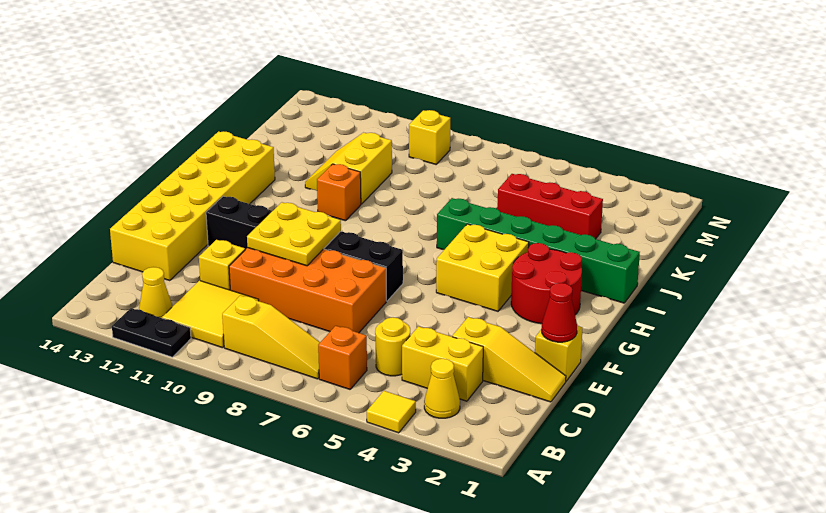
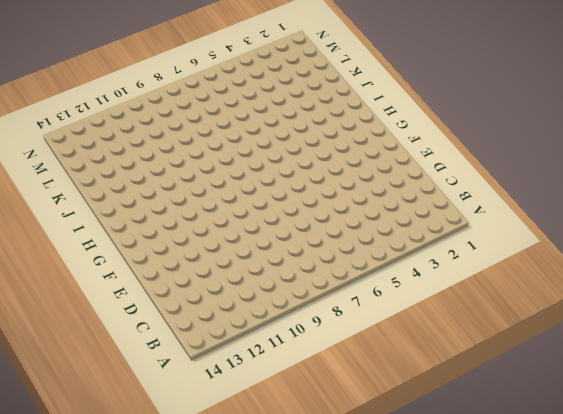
none -> yellow tile A4 level 1
none -> black plate A11:A12 level 1
none -> yellow cone B3 level 1

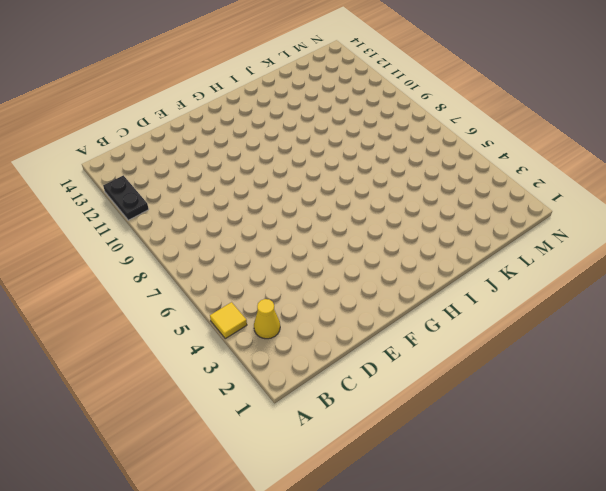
none -> orange brick B6 level 1
none -> yellow slope B7:B9 level 1 top 9
none -> yellow tile B10:C11 level 1

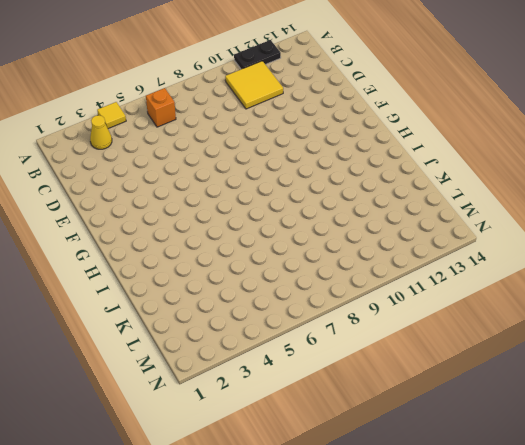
none -> yellow slope B7:B9 level 1 top 9
none -> yellow cone B12 level 1
none -> yellow brick C3:C4 level 1

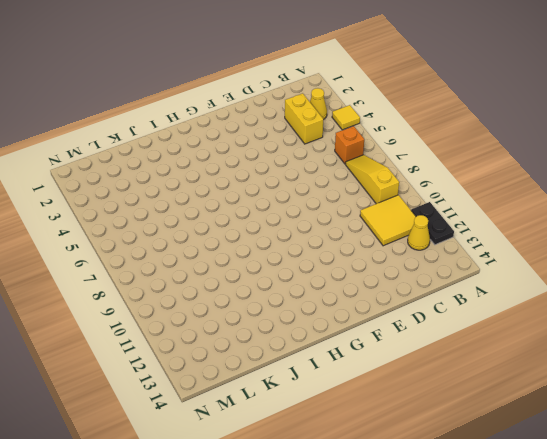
none -> yellow round brick C5 level 1
none -> yellow slope D1:D3 level 1 top 3
none -> orange brick D7:E10 level 1

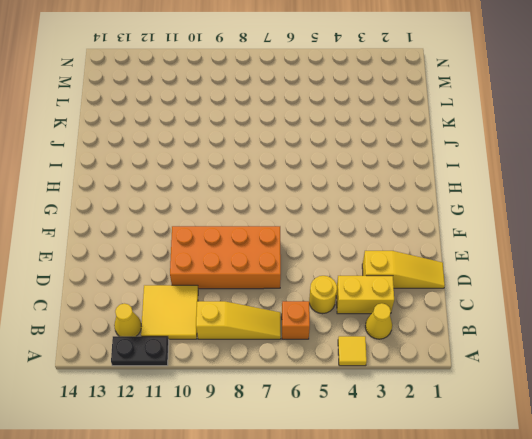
none -> yellow brick D11 level 1
none -> yellow brick D13:I14 level 1
none -> yellow brick E1 level 1

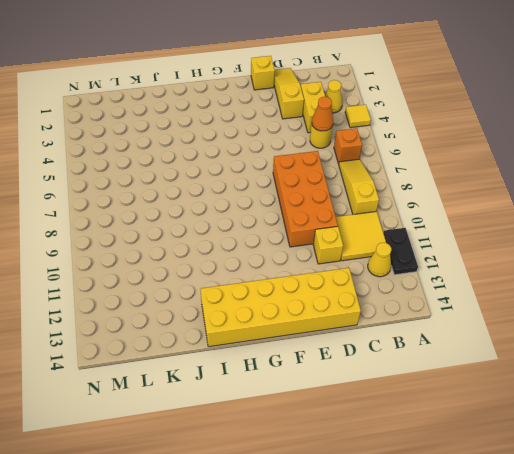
orange cone C5 level 2 -> none
none -> black brick F7:F12 level 1
none -> red round brick G2:H3 level 1
none -> yellow brick G4:H5 level 1

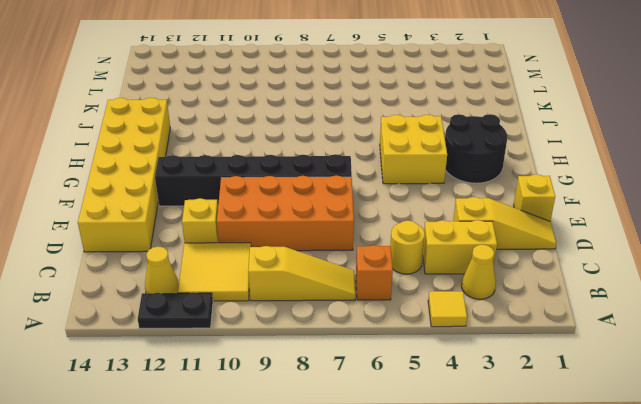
black round brick G2:H3 level 1 -> red round brick G2:H3 level 1
none -> green brick I1:I6 level 1
none -> orange brick I10 level 1
none -> yellow slope J10:K11 level 1 top 10

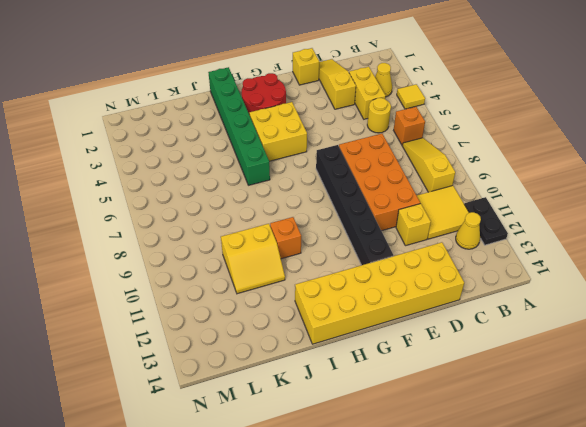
none -> red brick K3:K5 level 1
none -> yellow brick M9 level 1
none -> red cone E1 level 2

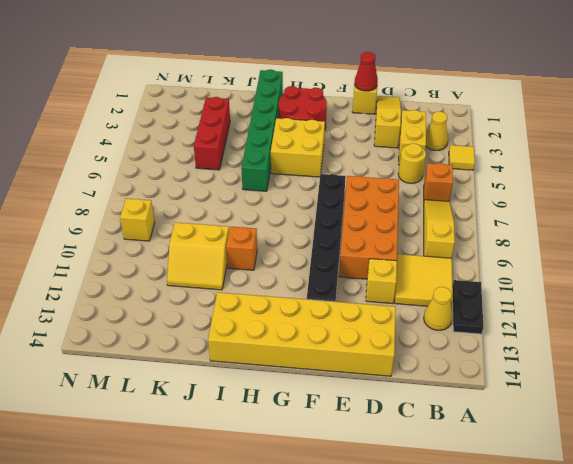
none -> yellow plate E9:F10 level 2

